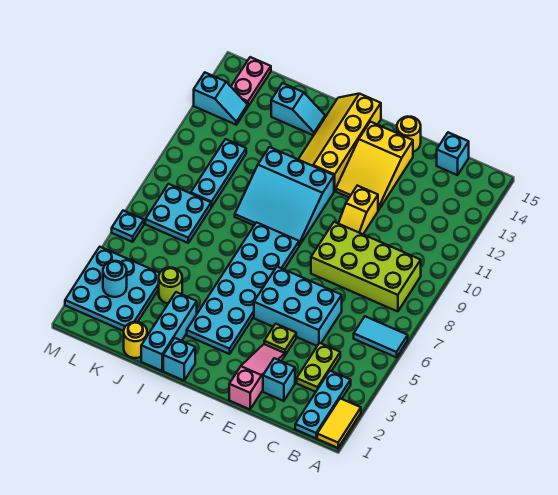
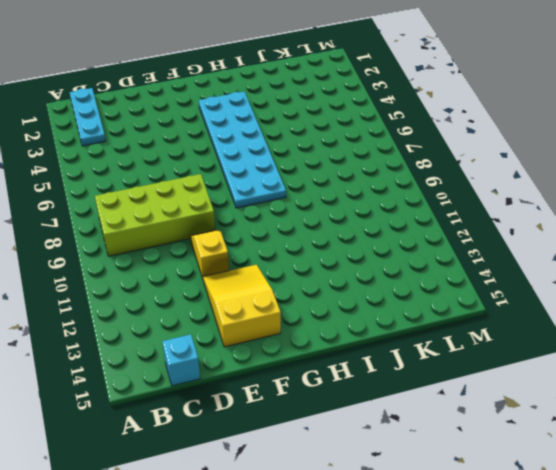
none -> yellow tile A1:A2 level 1
none -> cyan tile A6:B6 level 1
none -> lime plate C3:C4 level 1

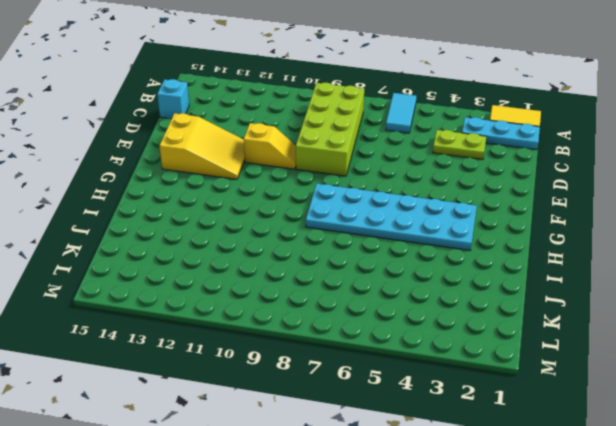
none -> cyan brick D2 level 1
none -> cyan brick D5:F6 level 1
none -> pink slope E1:E3 level 1 top 1

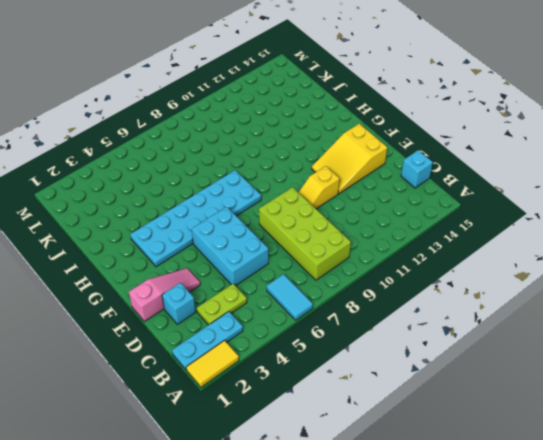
none -> lime plate E4 level 1
none -> yellow round brick E15 level 1
none -> cyan slope G9:I11 level 1 top 11

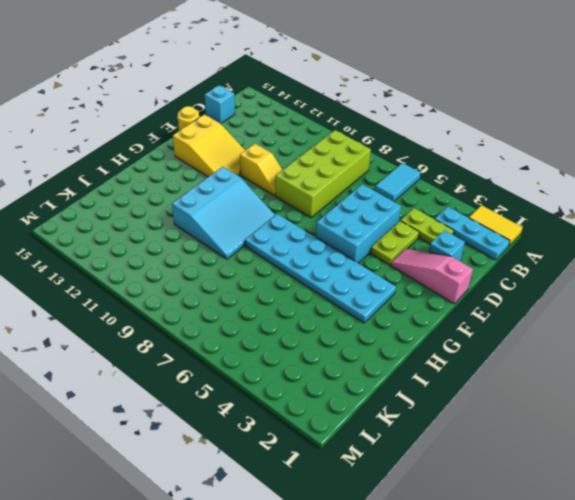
lime plate D4:E4 level 1 -> lime plate E4 level 1
none -> yellow slope G12:H15 level 1 top G
none -> cyan brick H1 level 1
none -> cyan brick I1:I3 level 1

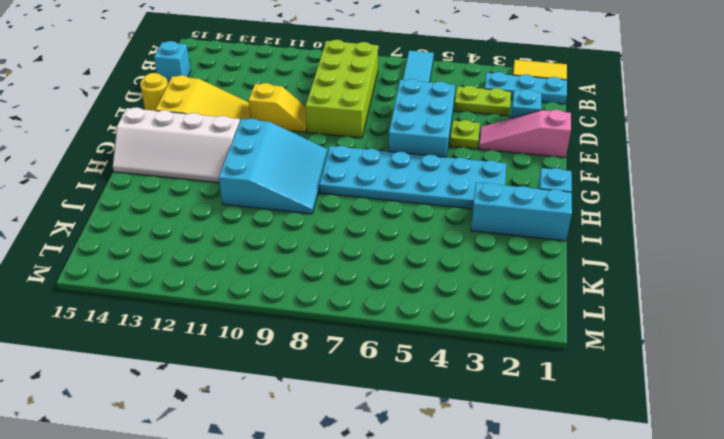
white slope G12:H15 level 1 top G -> yellow slope G12:H15 level 1 top G
none -> cyan slope I14:J14 level 1 top J
none -> yellow round brick J1 level 1
none -> lime round brick J4 level 1

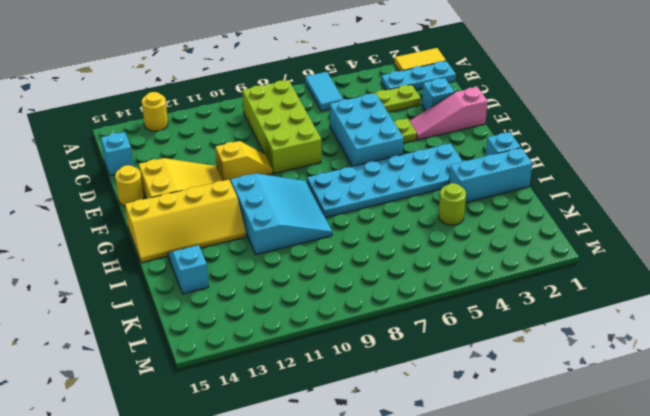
yellow round brick A13 level 1 -> yellow round brick J1 level 1
none -> cyan plate K2:M4 level 1
none -> cyan plate K7:L8 level 1
none -> cyan plate K9:K11 level 1

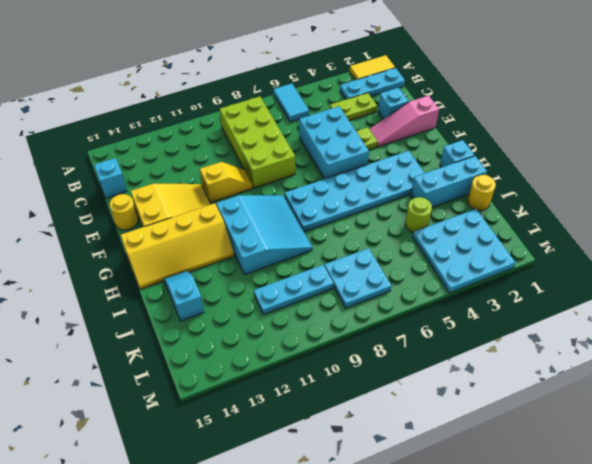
none -> cyan slope L13:M13 level 1 top M
none -> pink plate L14:L15 level 1
none -> cyan plate M6 level 1

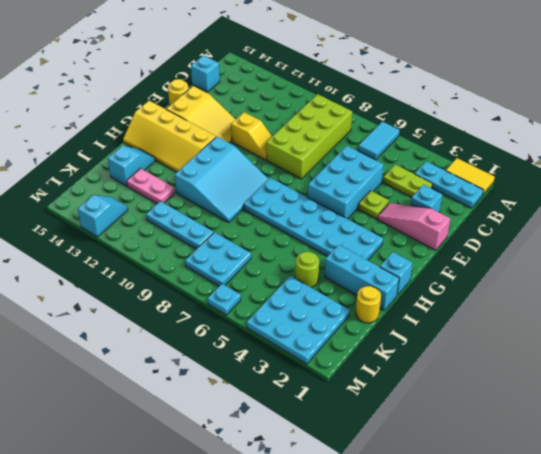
pink plate J12:J13 level 1 -> pink plate L14:L15 level 1
none -> cyan round brick L3 level 2

